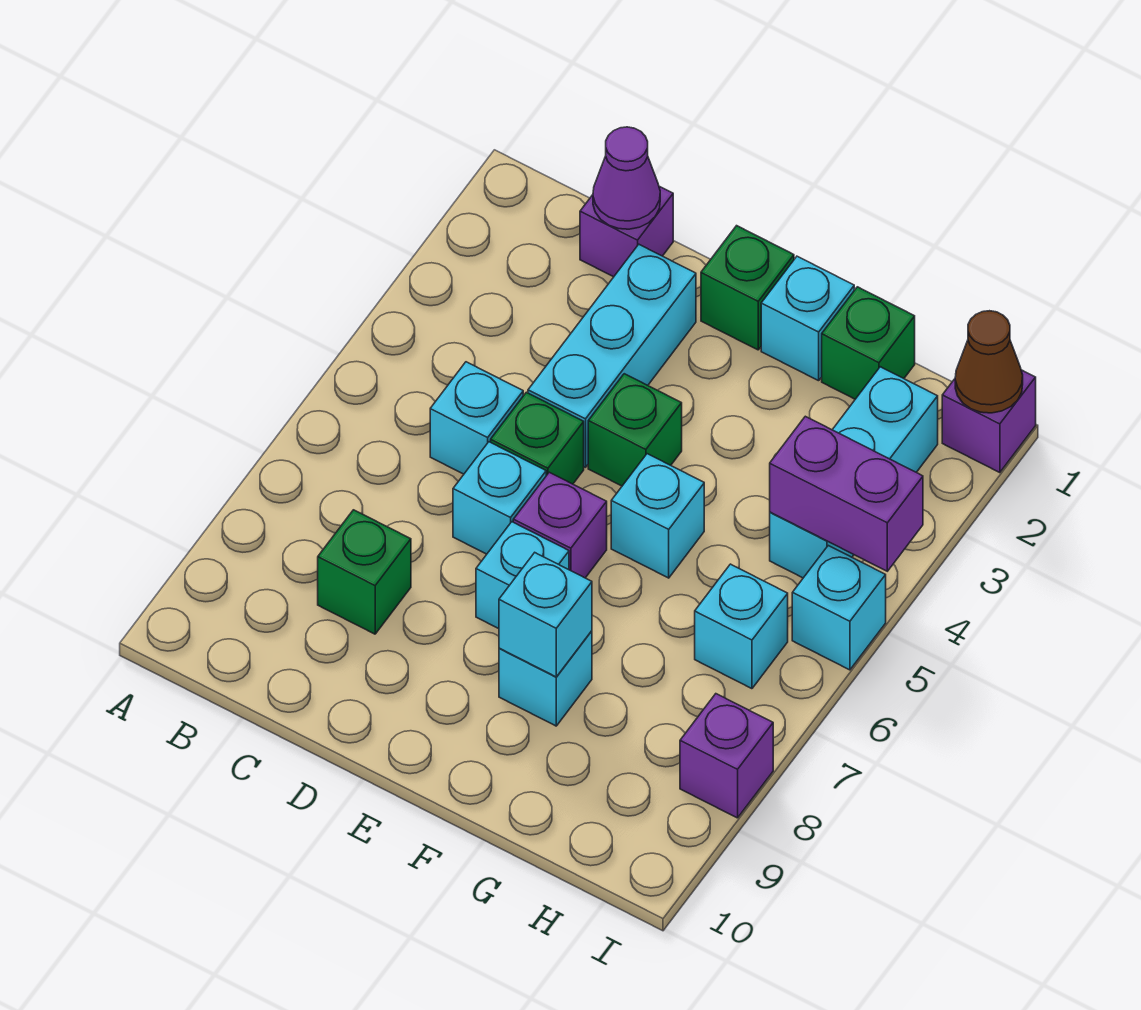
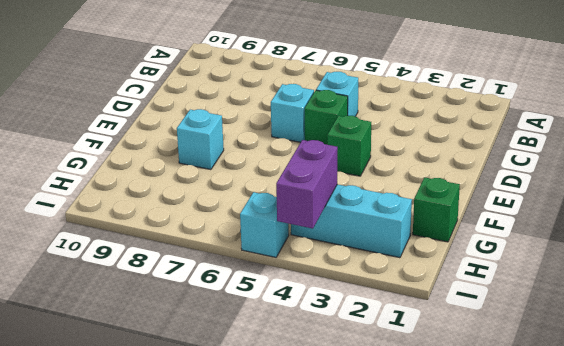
none -> purple brick C1 level 1
none -> green brick C8 level 1
none -> cyan brick D2:D4 level 1

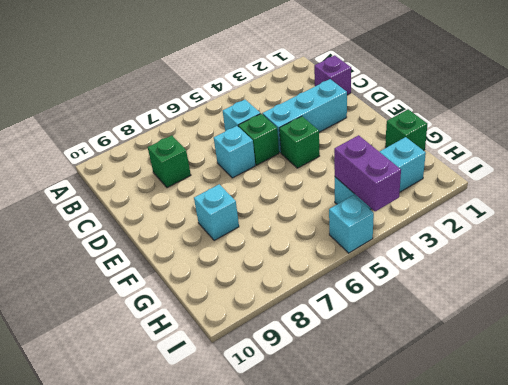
none -> green brick E1 level 1
none -> purple brick E6 level 1
none -> cyan brick E7 level 1

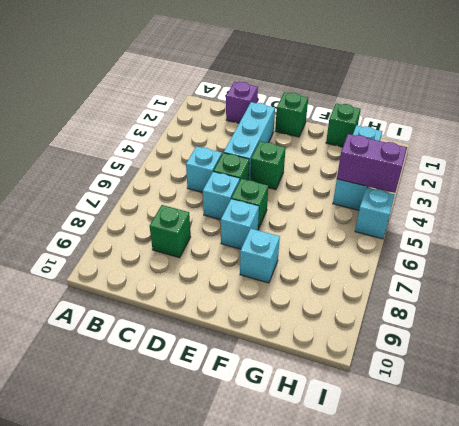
green brick E6 level 1 -> purple brick E6 level 1
none -> cyan brick F1 level 1
none -> cyan brick F5 level 1
none -> cyan brick H6 level 1

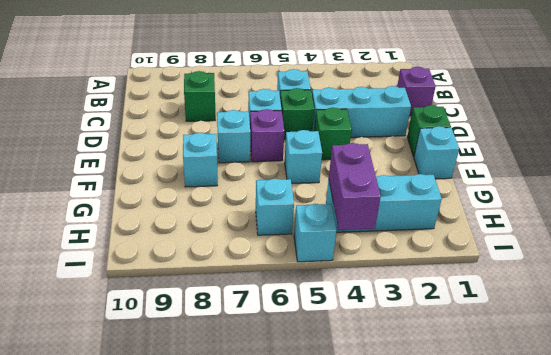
none -> green brick G1 level 1
none -> purple brick I1 level 1
none -> purple brick I8 level 1

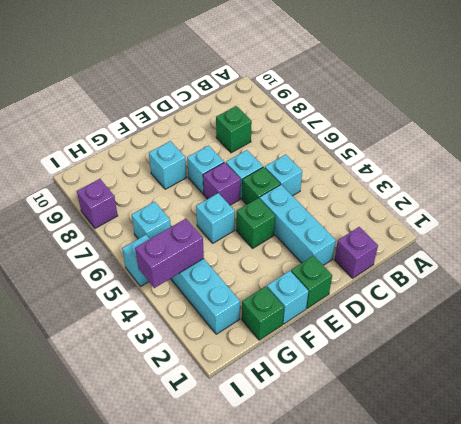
none -> purple brick I1 level 1
none -> purple cone C1 level 2
none -> cyan brick F8 level 2

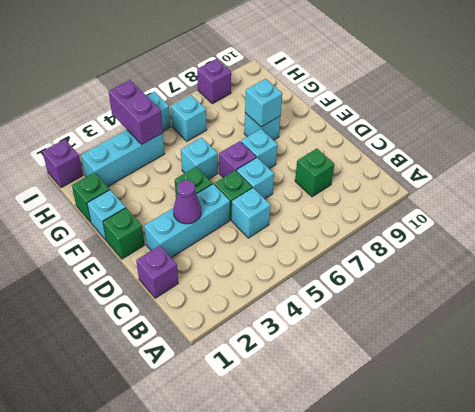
purple cone D3 level 2 -> purple cone C1 level 2
none -> brown cone I1 level 2

